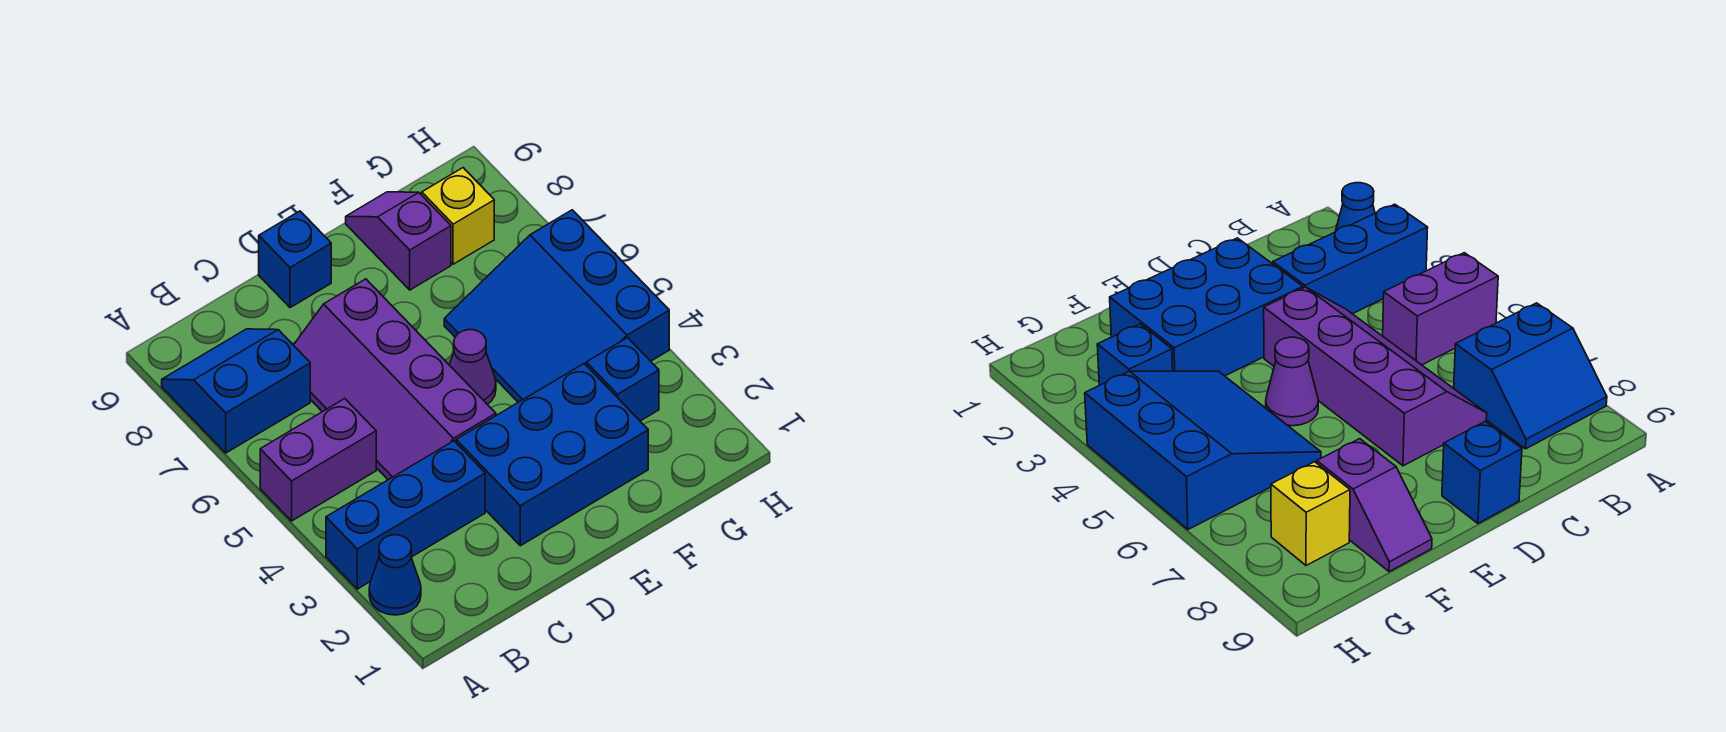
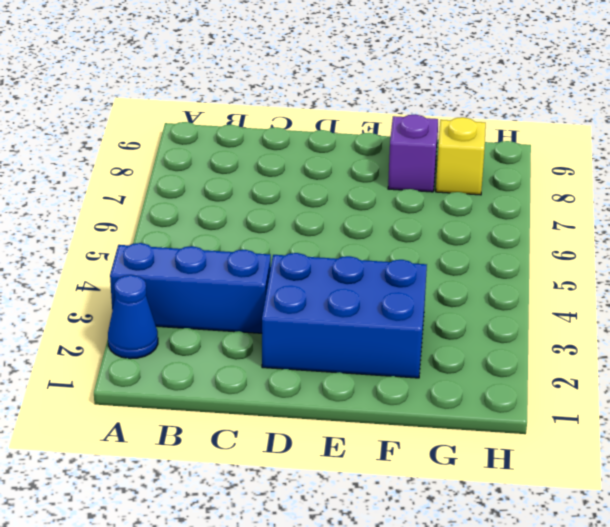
none -> purple brick A5:B5 level 1
none -> blue slope A7:B8 level 1 top 7
none -> purple slope C4:D7 level 1 top D

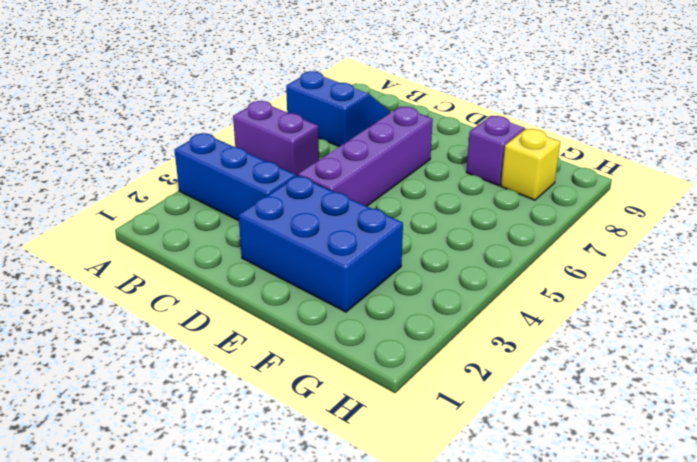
none -> blue cone A2 level 1
none -> blue brick D9 level 1
none -> purple cone E5 level 1

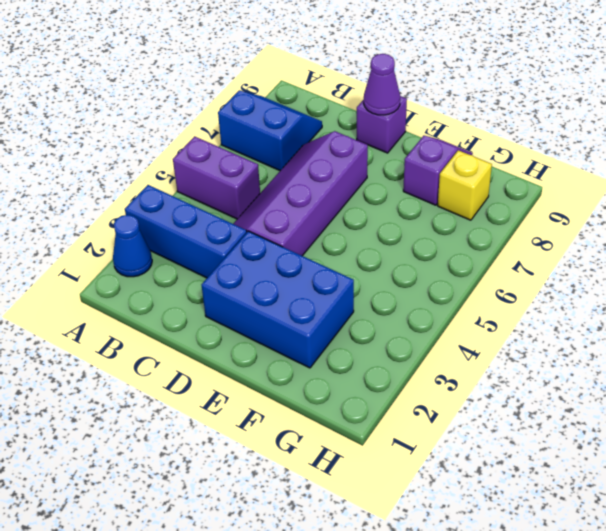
purple brick D9 level 1 -> blue brick D9 level 1
purple cone D9 level 2 -> purple cone E5 level 1
none -> blue slope F4:H6 level 1 top H
none -> blue brick G3 level 1

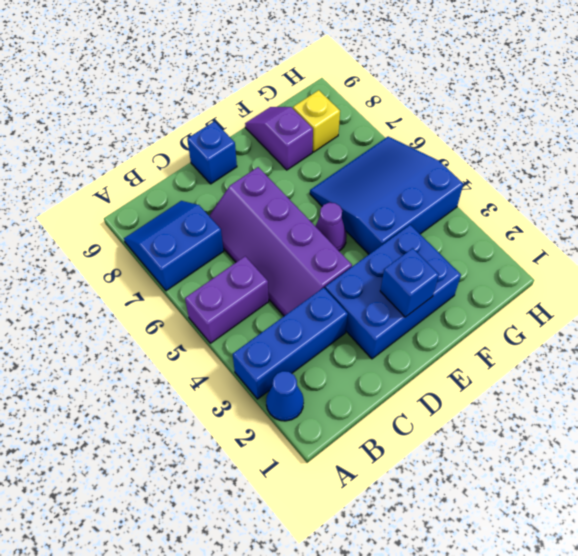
blue brick E2 level 2 -> blue brick G3 level 1
blue slope F4:H6 level 1 top 4 -> blue slope F4:H6 level 1 top H

